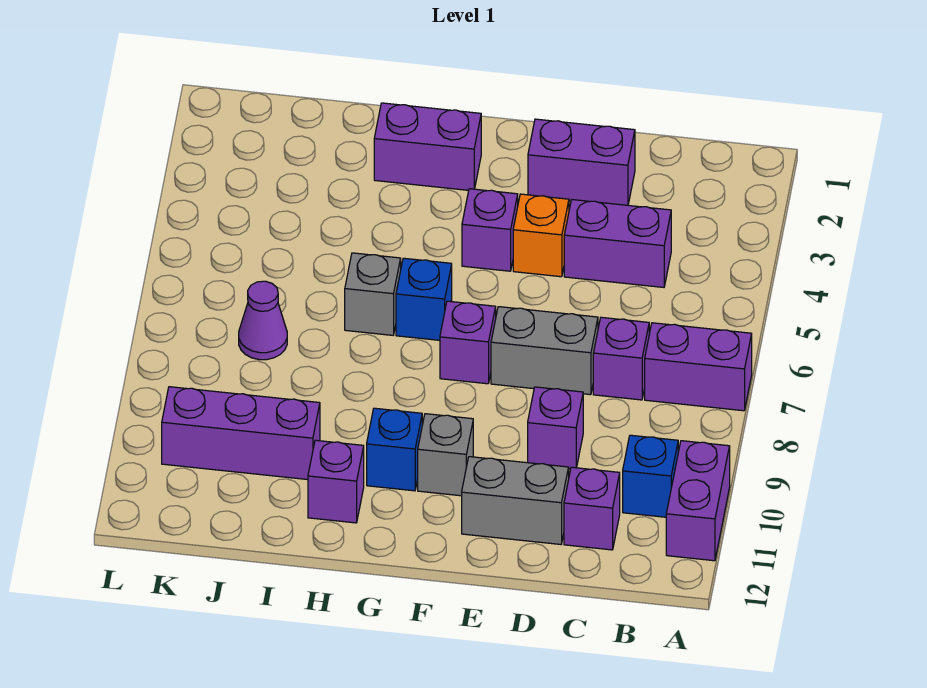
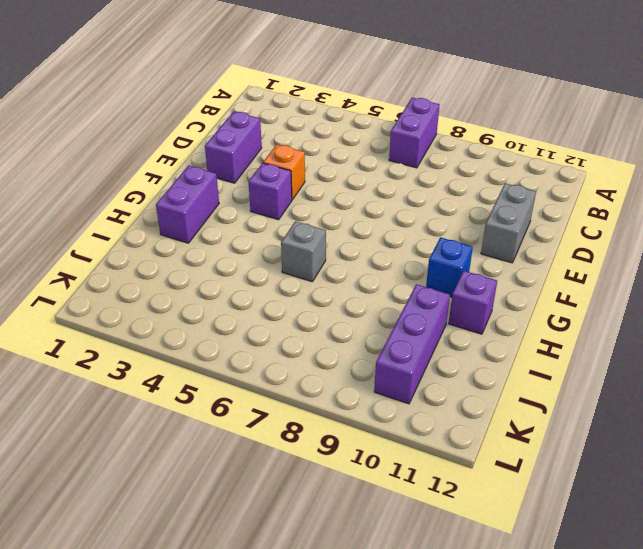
none -> purple brick A10:A11 level 1
none -> blue brick B10 level 1
none -> purple brick C4:D4 level 1

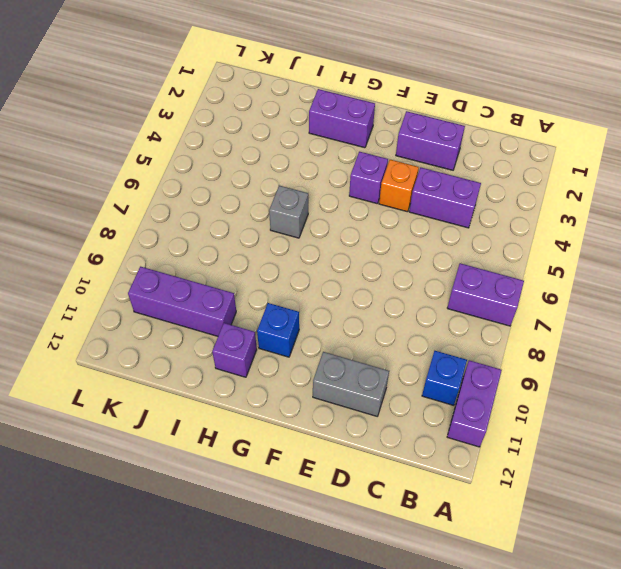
none -> purple brick C7 level 1
none -> purple brick C11 level 1
none -> grey brick D7:E7 level 1

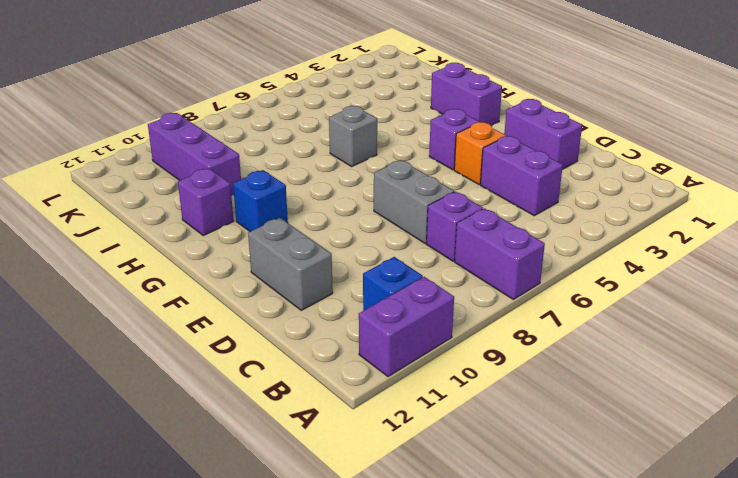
none -> purple brick C11 level 1
none -> purple brick D9 level 1
none -> purple brick F7 level 1

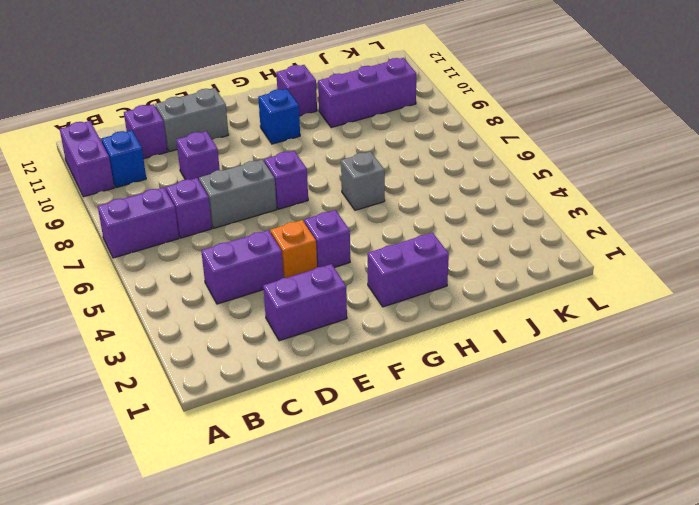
none -> grey brick F10 level 1
none -> blue brick G6 level 1
none -> purple cone J7 level 1

